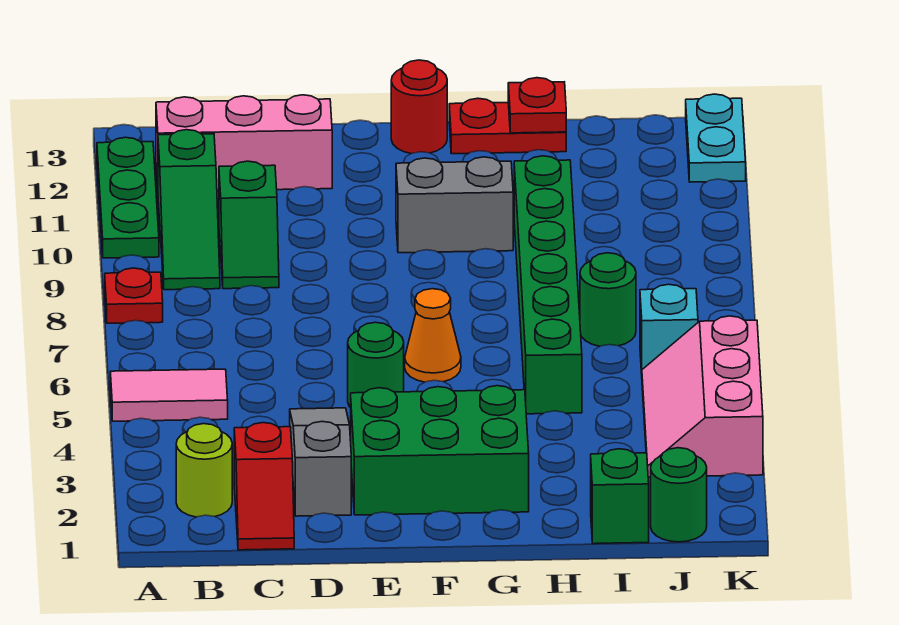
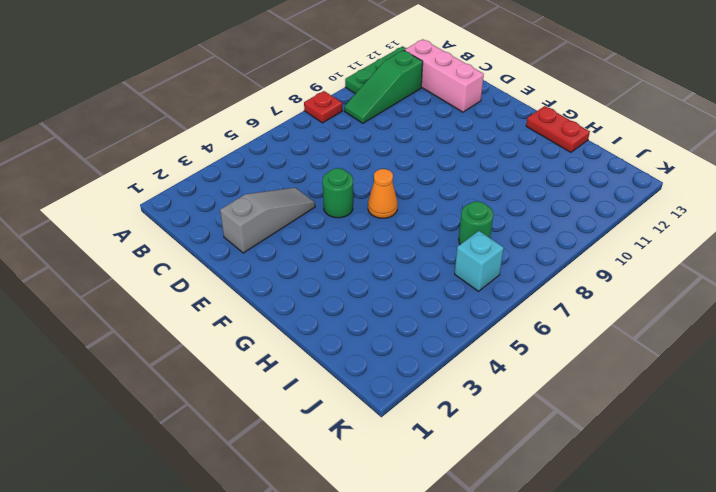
none -> pink tile A5:B5 level 1
none -> lime round brick B2 level 1
none -> red slope C1:C2 level 1 top 2

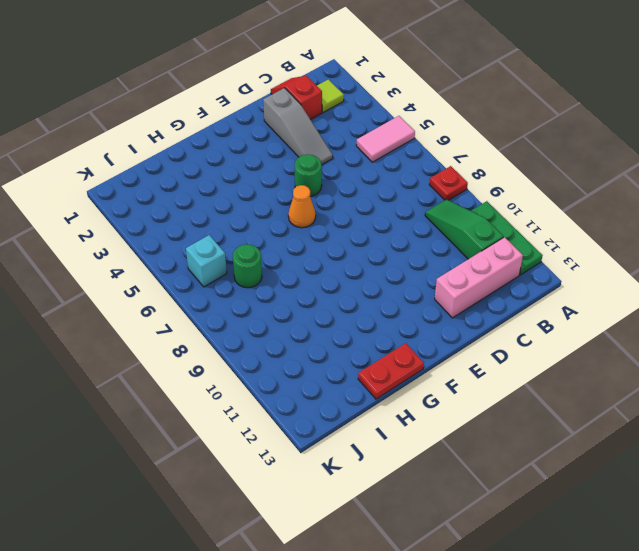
lime tile B2 level 1 -> lime round brick B2 level 1
none -> green slope C9:C10 level 1 top 10
none -> green brick E2:G3 level 1
none -> grey brick F10:G10 level 1

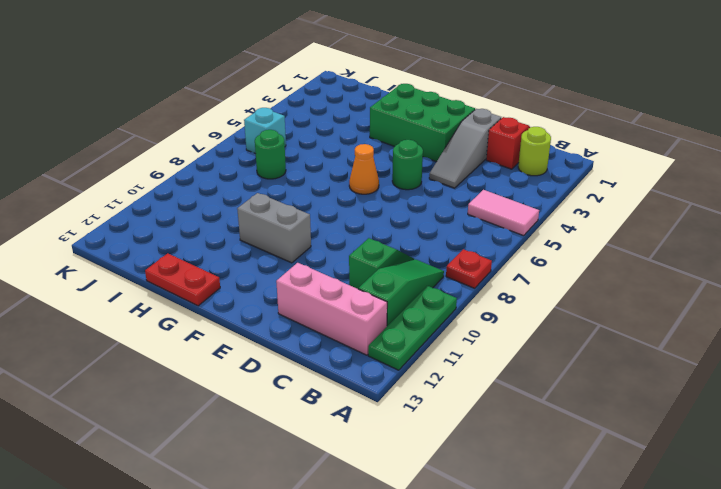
none -> red round brick F13 level 1
none -> green brick H5:H10 level 1
none -> green brick I1 level 1

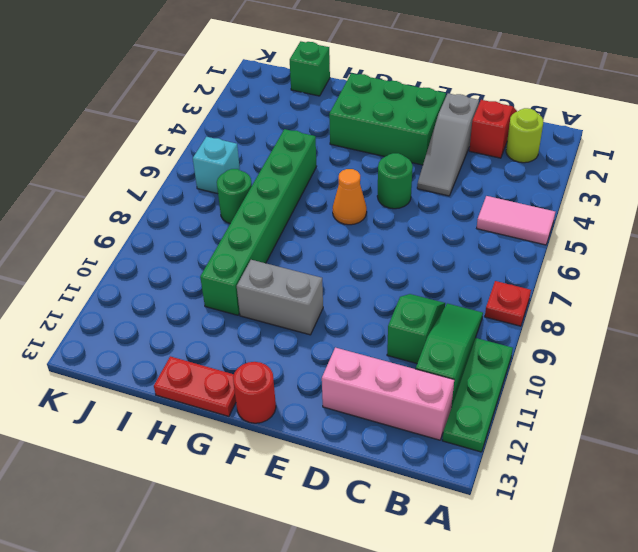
none -> green round brick J1 level 1
none -> pink slope J3:K5 level 1 top K
none -> cyan plate K12:K13 level 1

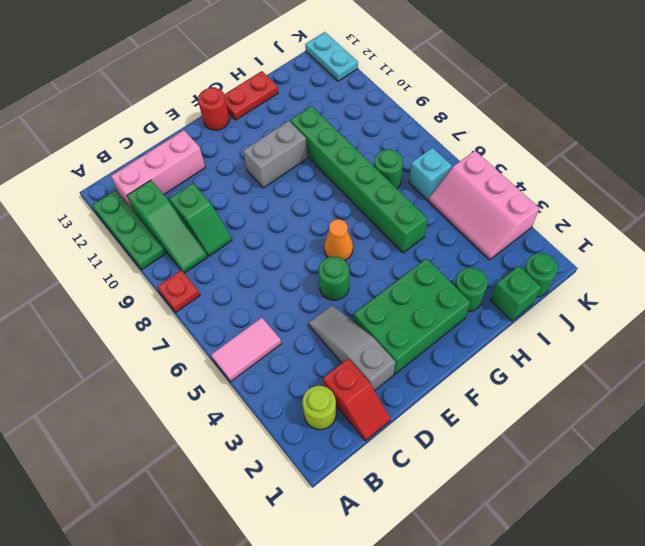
green round brick H2 level 1 -> none
none -> red plate H13 level 2

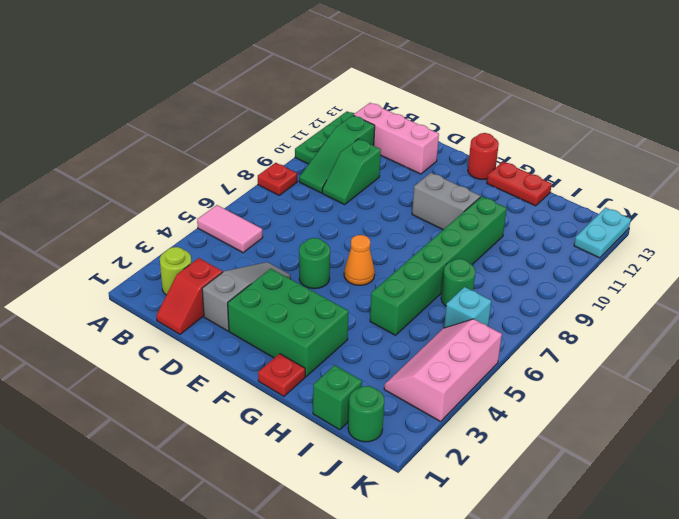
red plate G1 level 1 -> red plate H13 level 2

